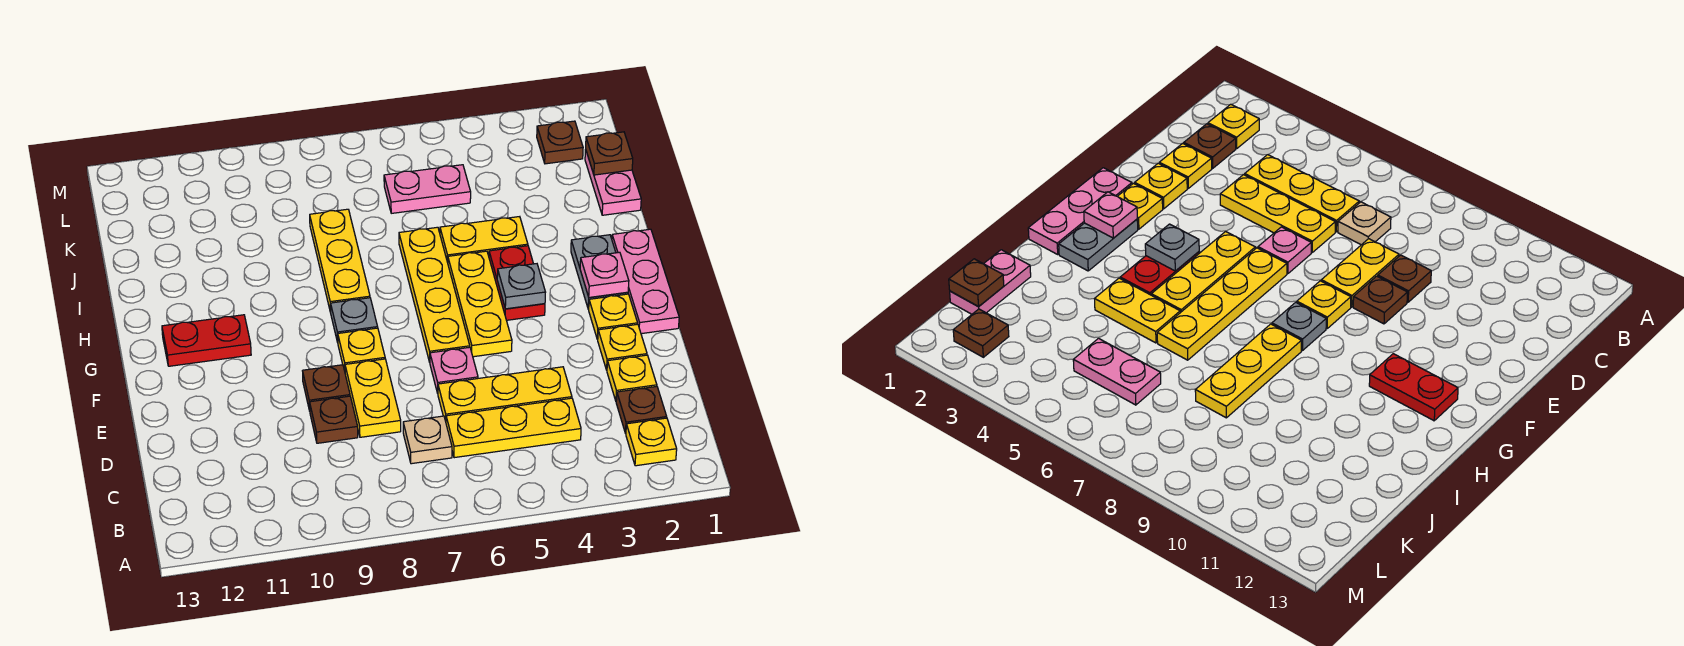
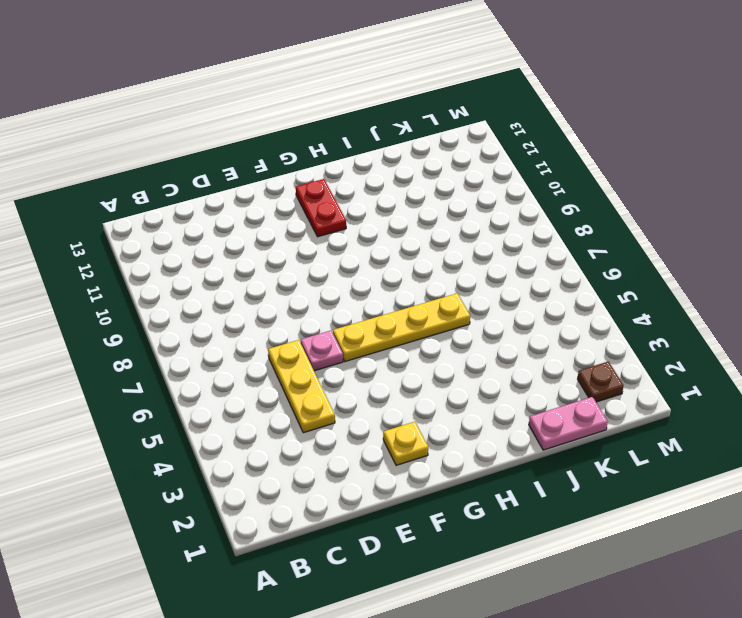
none -> yellow plate B2 level 1
none -> brown plate C2 level 1
none -> yellow plate C4:C6 level 1

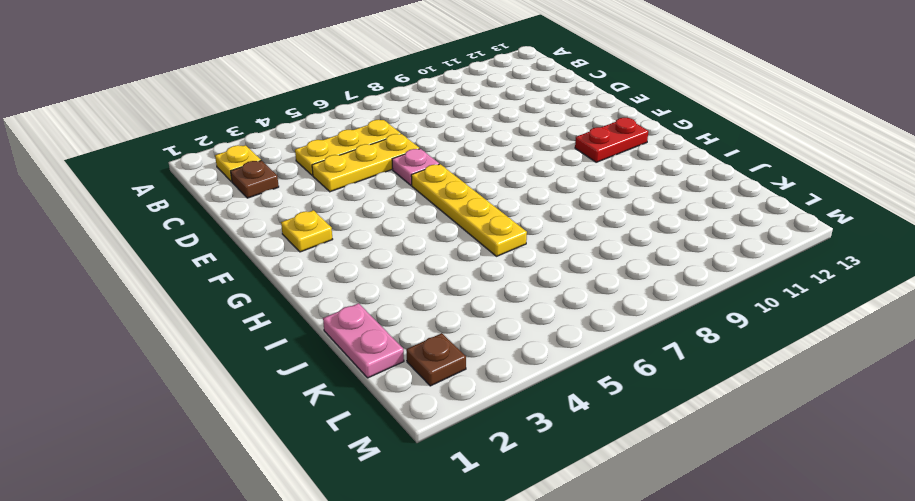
none -> tan plate C7 level 1
none -> yellow plate D2 level 1
none -> yellow plate D8:E8 level 1

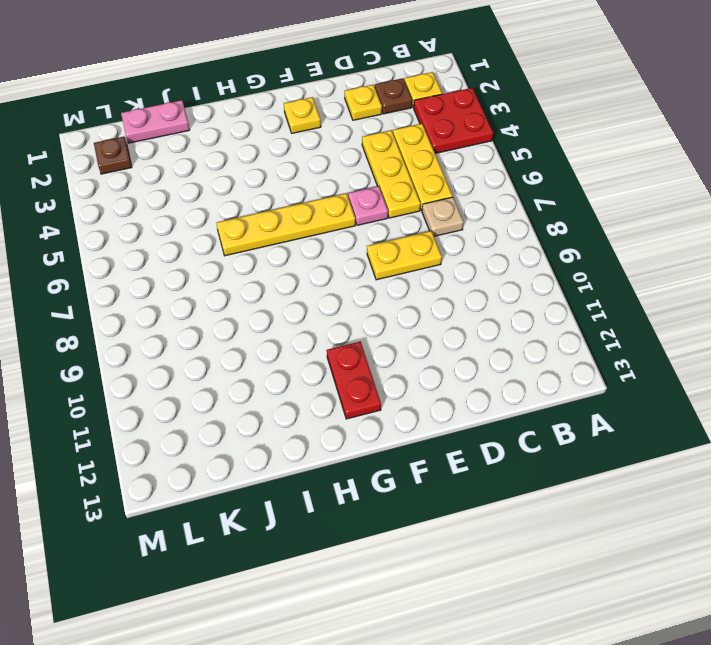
red plate A3:B4 level 1 -> none
none -> brown plate D9 level 1
none -> yellow plate E2 level 1
none -> brown plate E9 level 1

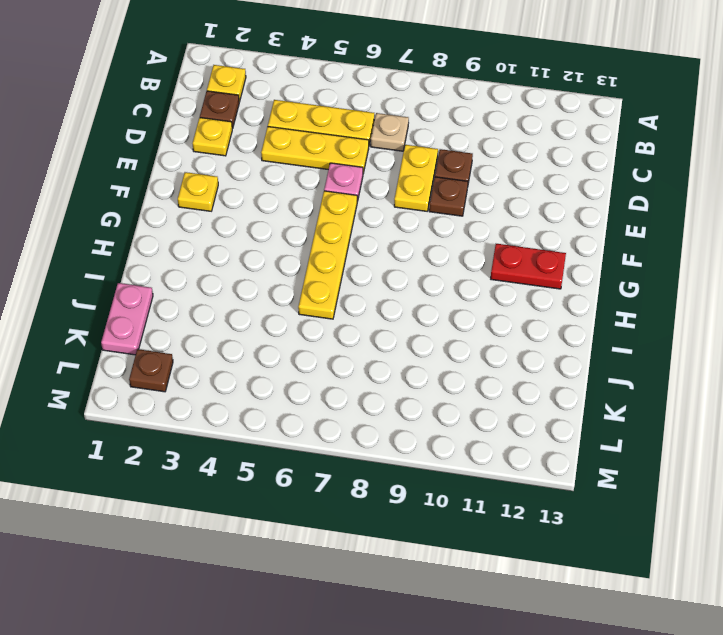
none -> yellow plate E2 level 1
none -> pink plate F1:H1 level 1
none -> yellow plate F5:H5 level 1

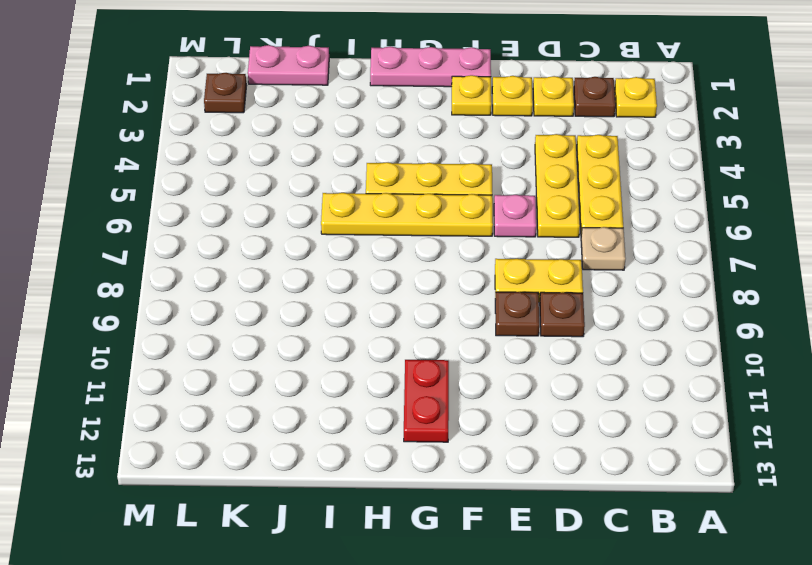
none -> yellow plate F8 level 1
none -> grey plate G2:H2 level 1
none -> red plate G4:H4 level 1

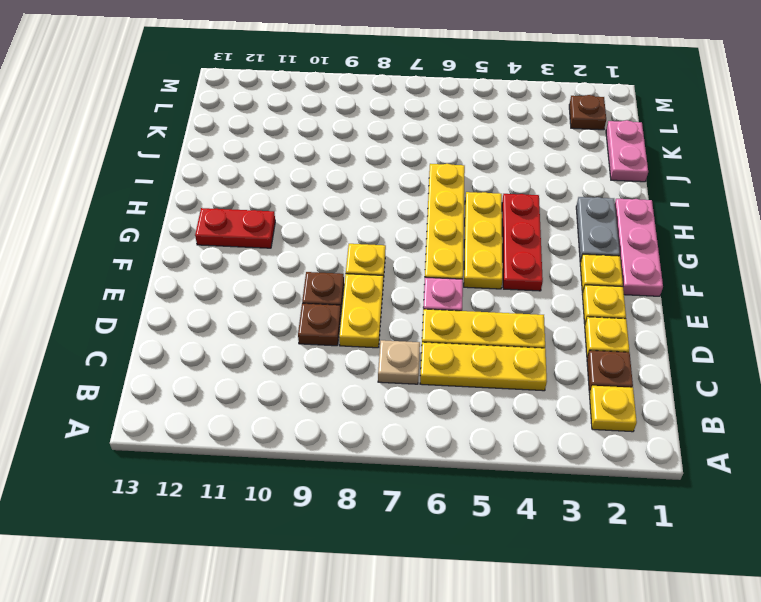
red plate F4:H4 level 1 -> red plate G4:H4 level 1
none -> grey plate G8 level 1
none -> yellow plate H8:J8 level 1
none -> yellow plate I4:I5 level 1

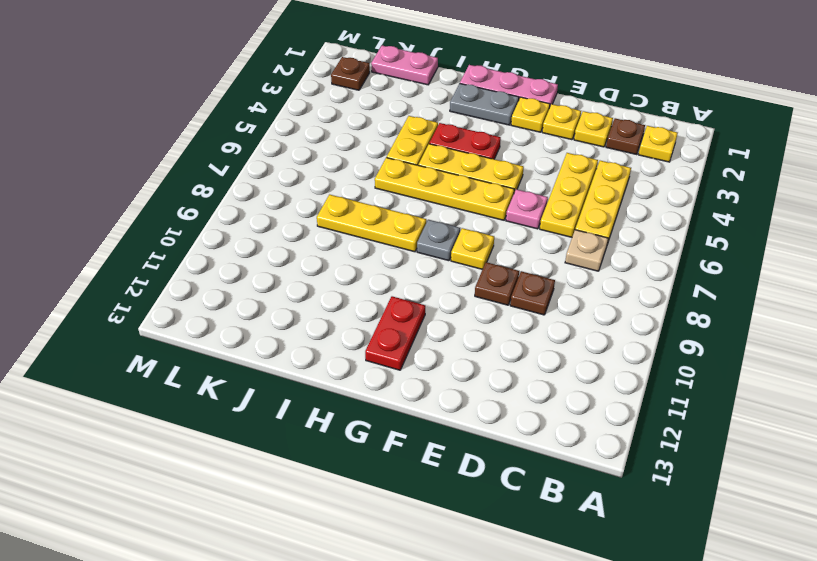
none -> yellow plate D8:E8 level 1
none -> pink plate K5:K6 level 1
none -> pink plate G2 level 2

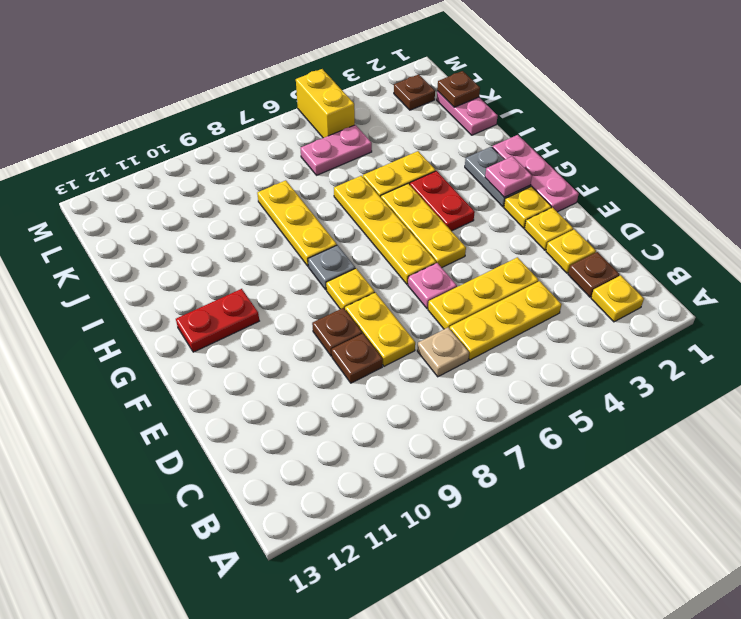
yellow brick L5:M5 level 1 -> none
none -> grey plate G4 level 2

